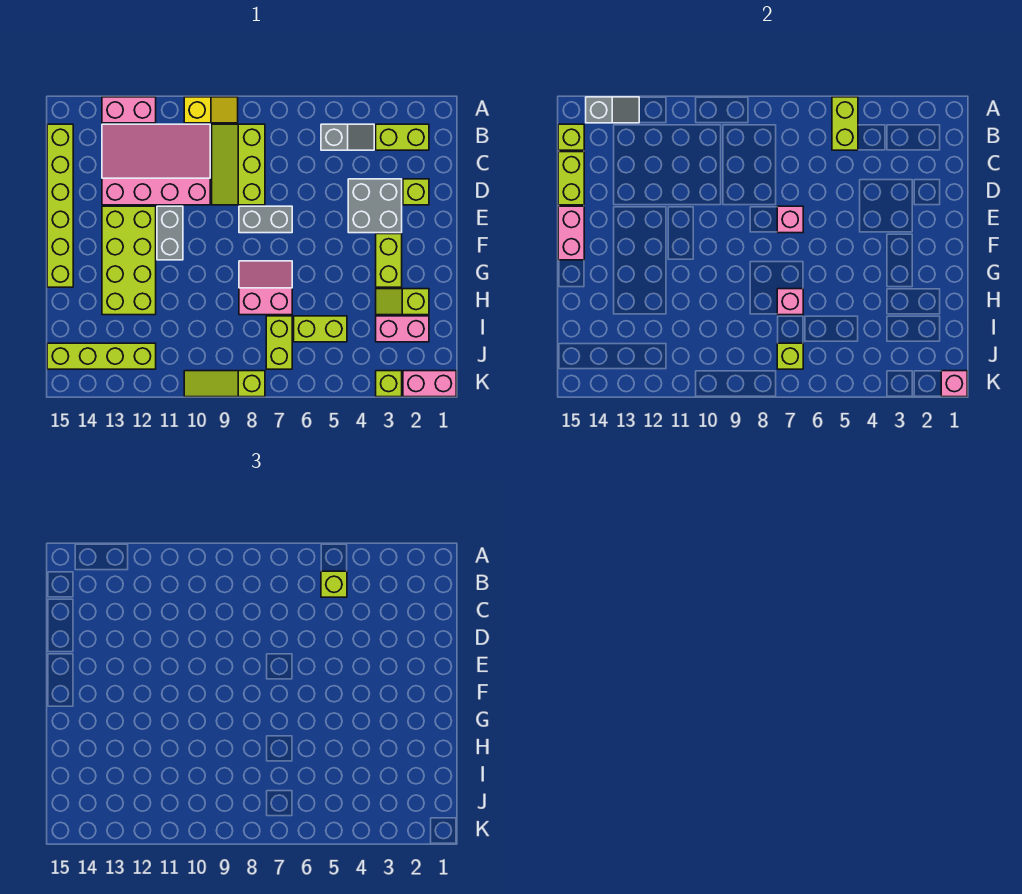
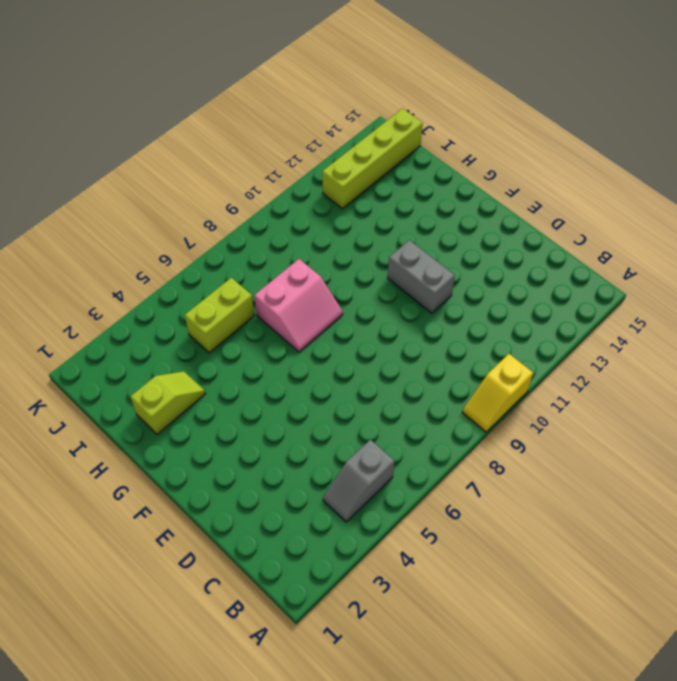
none -> pink brick A12:A13 level 1
none -> lime brick B2:B3 level 1
none -> lime slope B8:D9 level 1 top 8
none -> pink slope B10:D13 level 1 top D

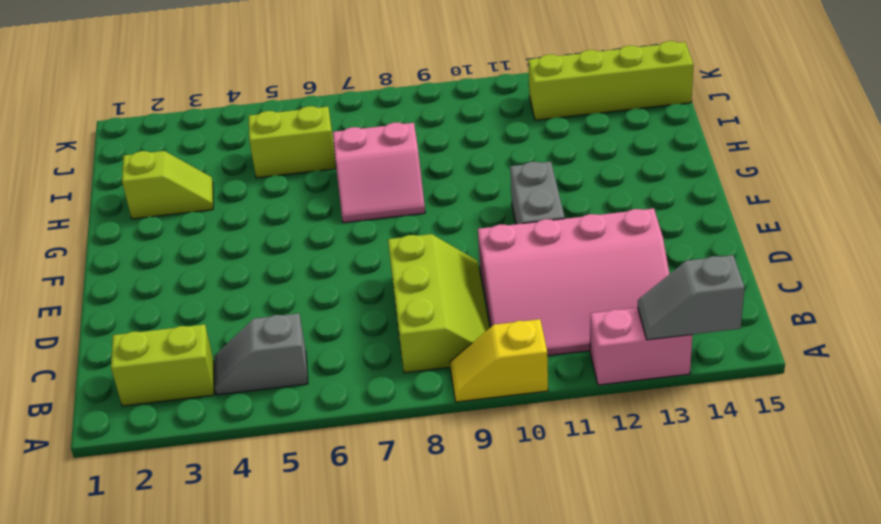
none -> lime brick B15:G15 level 1
none -> lime brick D2 level 1
none -> grey brick D3:E4 level 1
none -> grey brick E7:E8 level 1

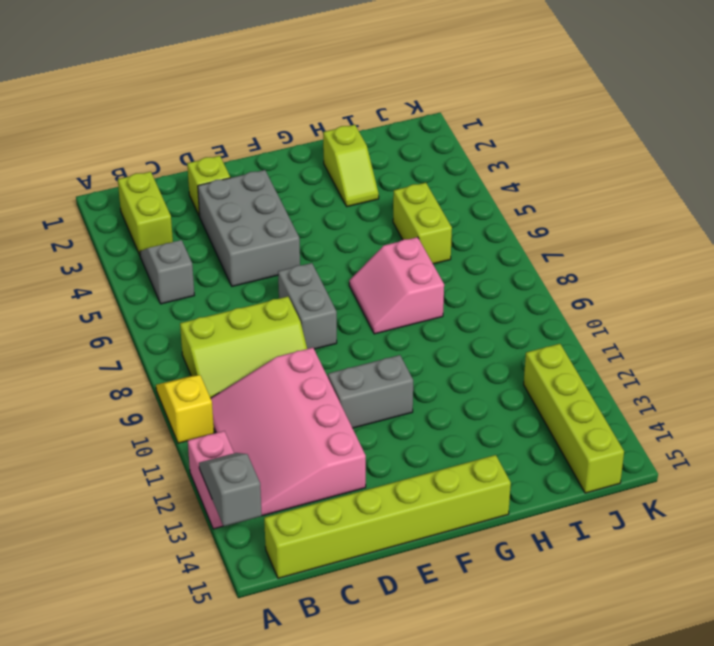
grey brick D3:E5 level 1 -> grey brick D3:E4 level 1
none -> lime brick E12:H13 level 1
none -> lime brick F3:G3 level 1
none -> pink brick I2:I3 level 1
none -> lime brick I7:J7 level 1

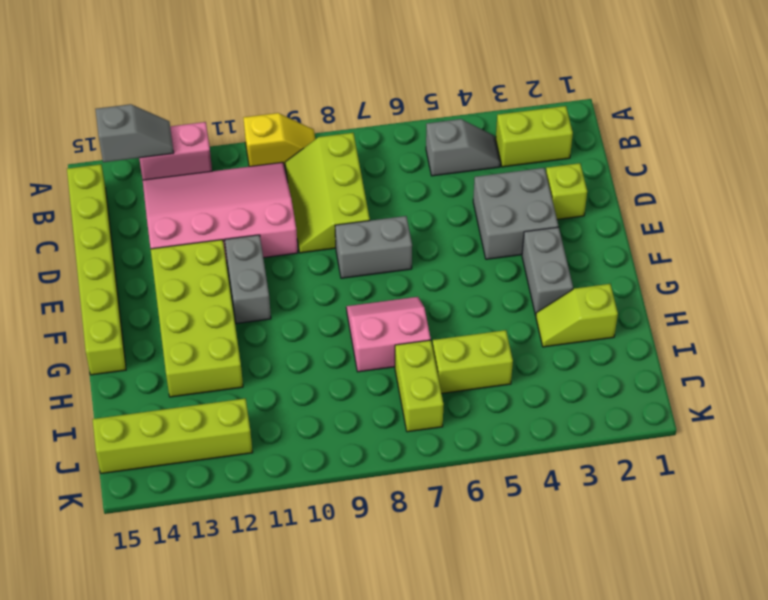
grey brick F3:G3 level 1 -> lime brick F3:G3 level 1
none -> pink brick I2:I3 level 1
none -> pink brick K1:K2 level 1
none -> lime brick K3 level 1
none -> lime slope K8:K10 level 1 top 8

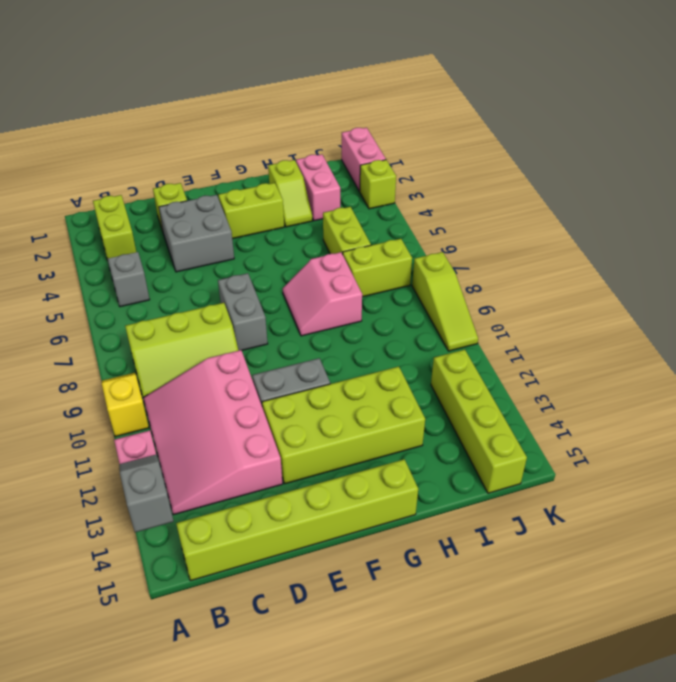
none -> lime brick A5:B5 level 2
none -> lime brick B15 level 2
none -> lime brick C15:D15 level 2
none -> pink brick E7 level 2

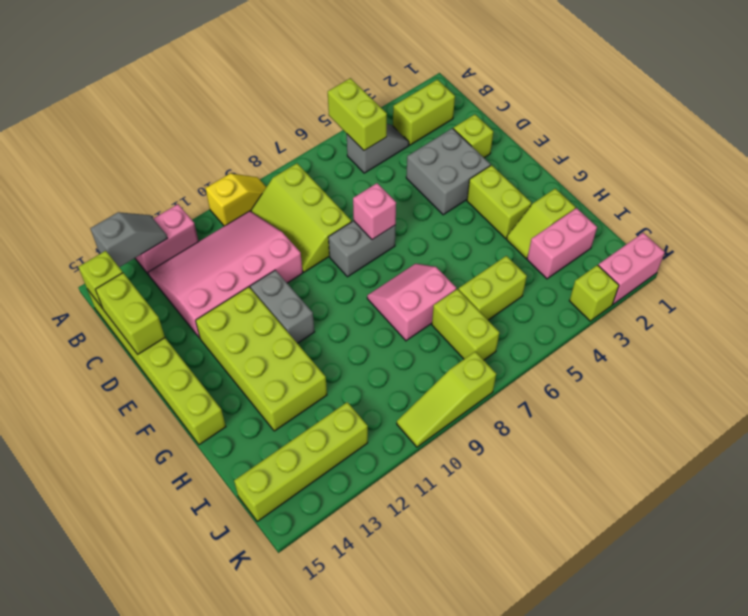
none -> pink brick E15:F15 level 2
none -> pink brick H7 level 2
none -> lime brick J7 level 2
none -> pink brick K1 level 2

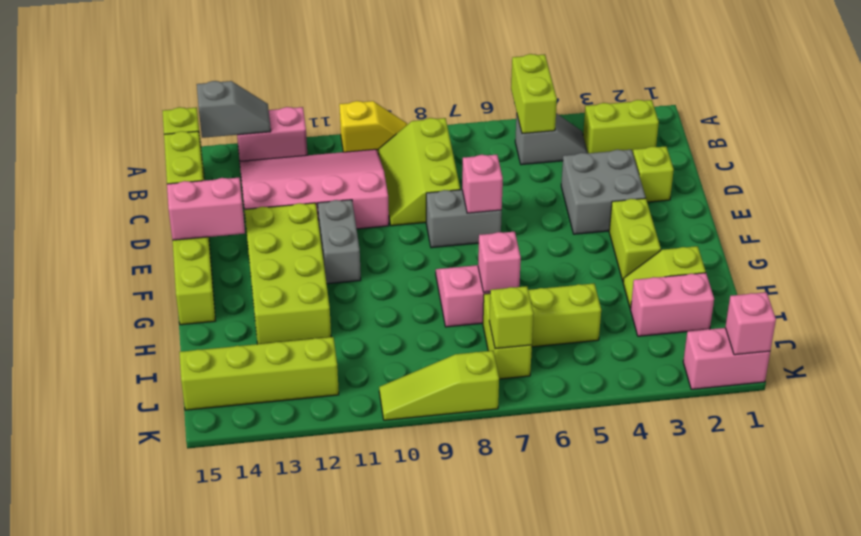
pink brick E14:E15 level 2 -> pink brick E15:F15 level 2
none -> lime brick K3 level 1
none -> lime brick B5 level 3

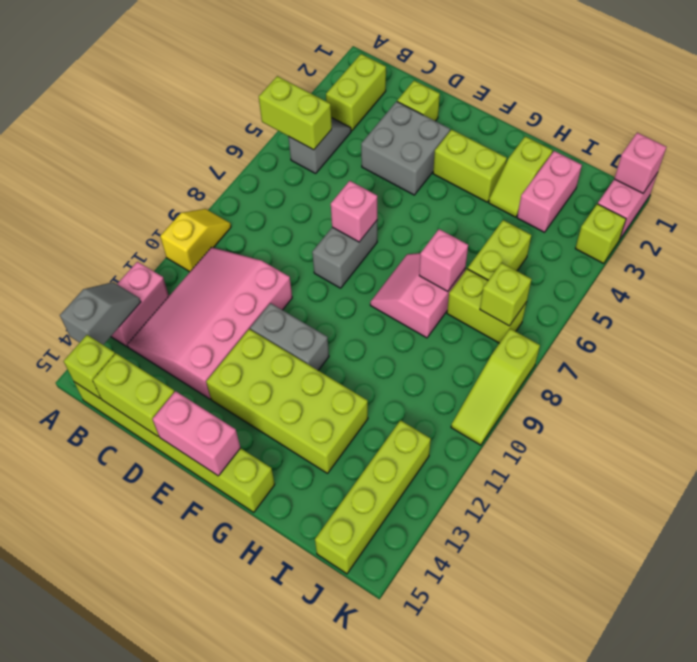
none -> lime slope B8:D9 level 1 top 8
none -> lime brick B5 level 3

